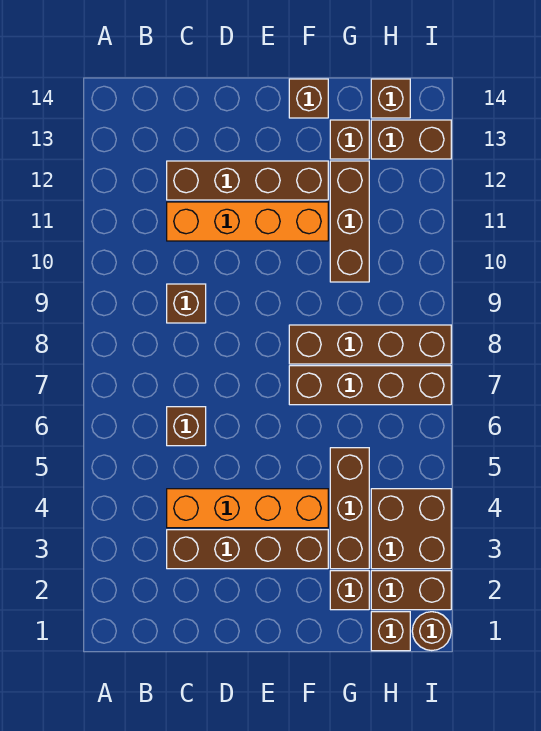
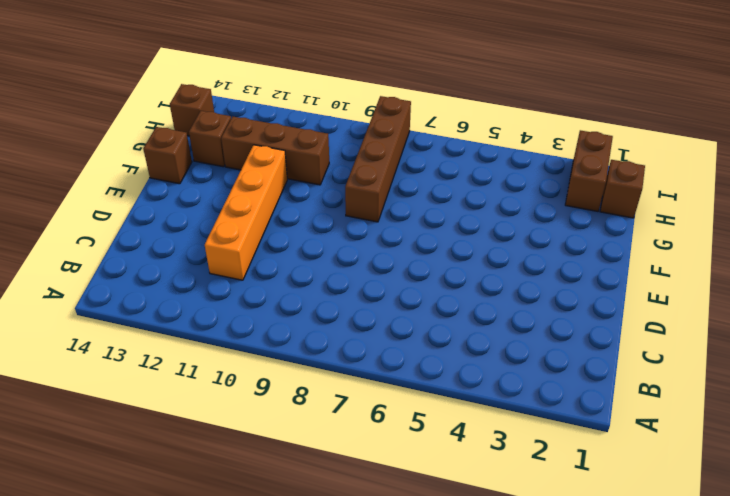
none -> brown brick C3:F3 level 1
none -> orange brick C4:F4 level 1
none -> brown brick C6 level 1

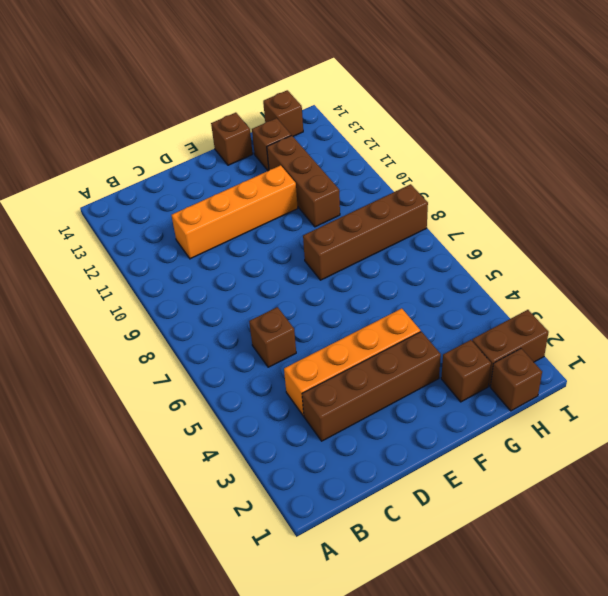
none -> brown brick C9 level 1
none -> brown brick C12:F12 level 1
none -> brown brick F7:I7 level 1

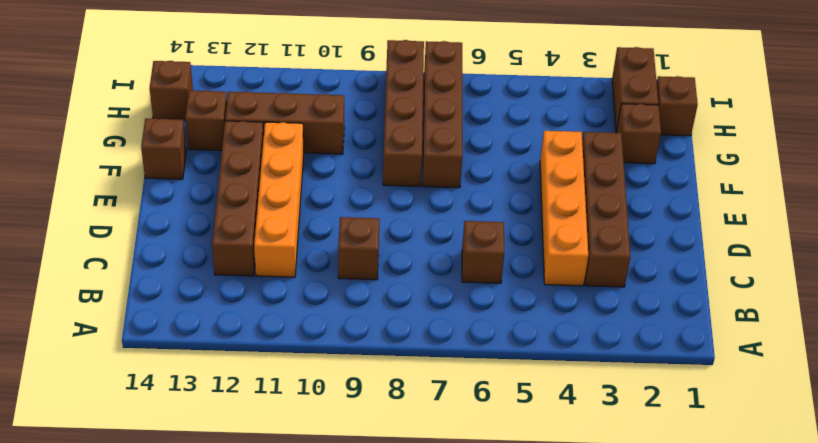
none -> brown brick G3:G5 level 1
none -> brown brick H3:I4 level 1
none -> brown brick H13:I13 level 1

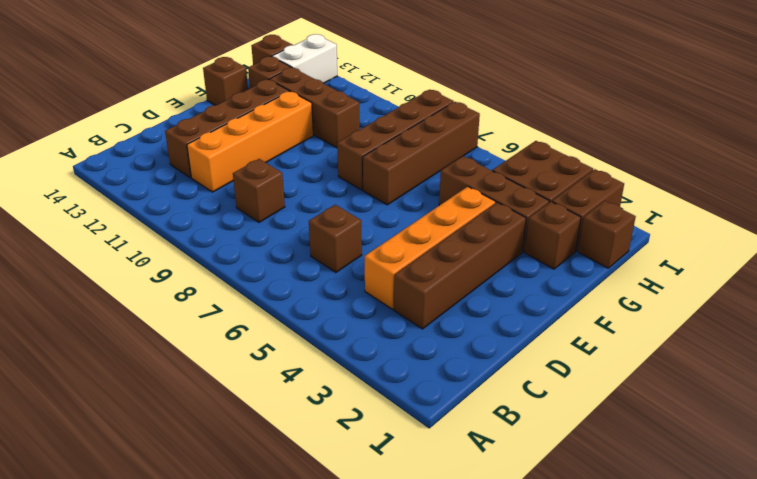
white brick H13:I13 level 1 -> brown brick H13:I13 level 1
none -> brown round brick I1 level 1

